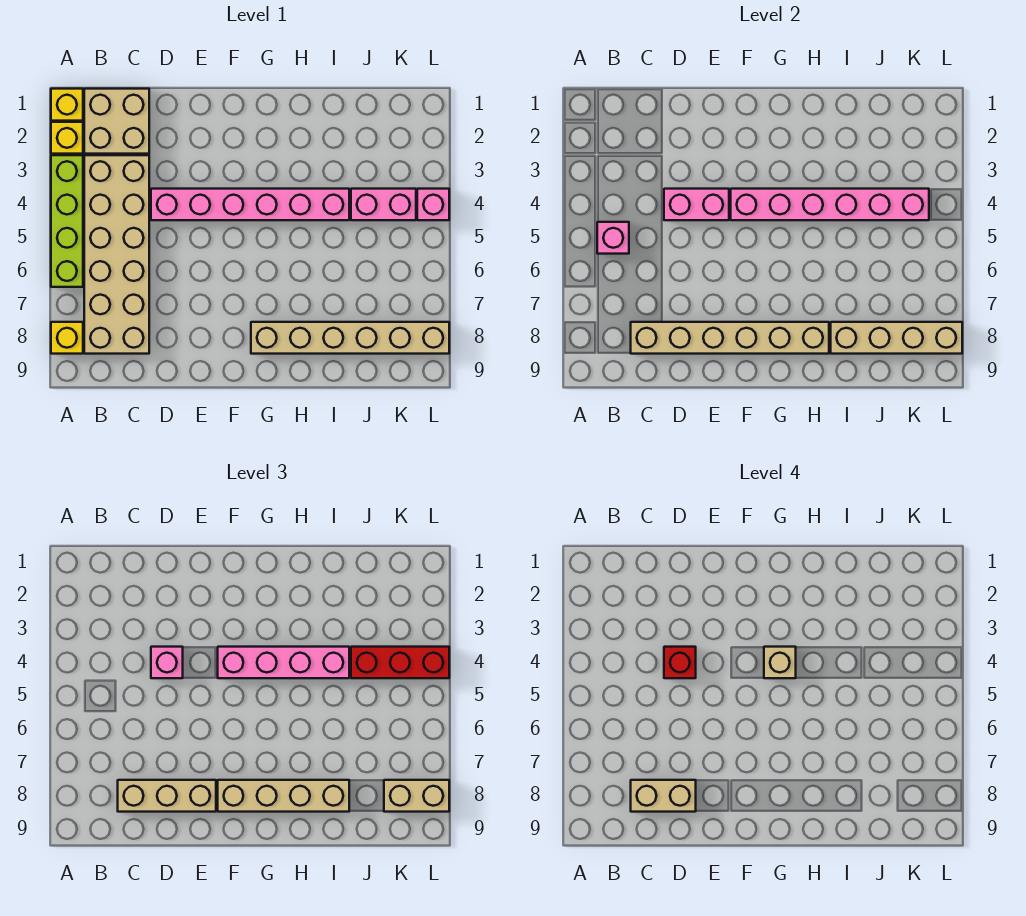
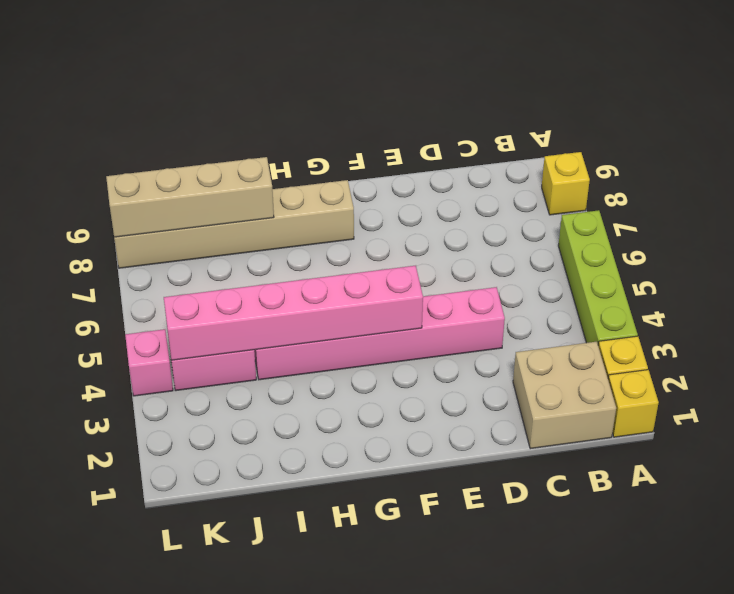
none -> tan brick B3:C8 level 1
none -> pink brick B5 level 2
none -> tan brick C8:H8 level 2

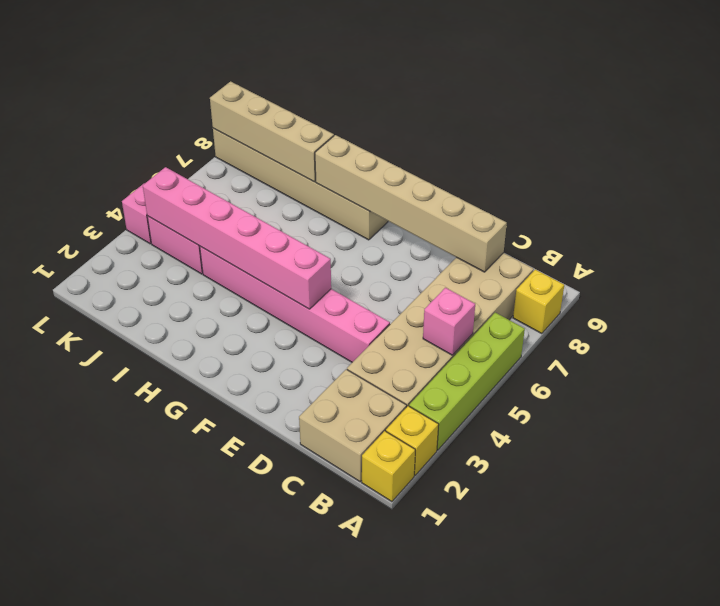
none -> pink brick D4:E4 level 2
none -> tan brick C8:E8 level 3
none -> pink brick D4 level 3

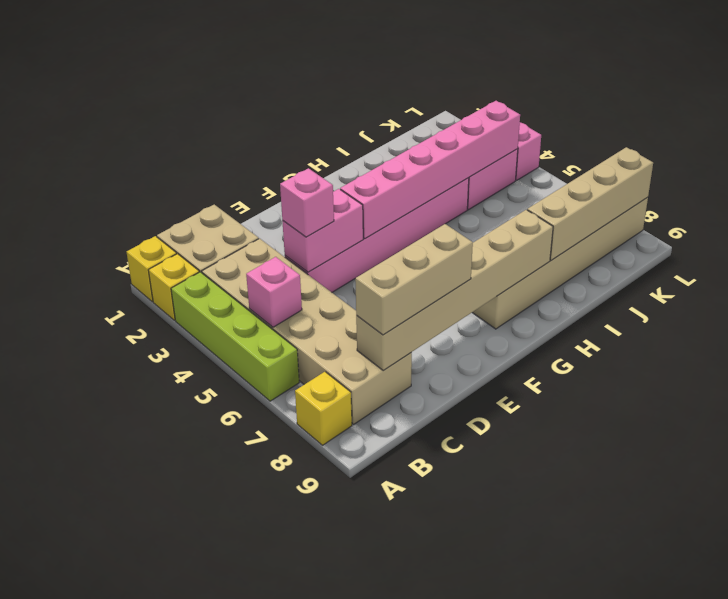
none -> pink brick F4:I4 level 3
none -> tan brick F8:I8 level 3
none -> red brick J4:L4 level 3

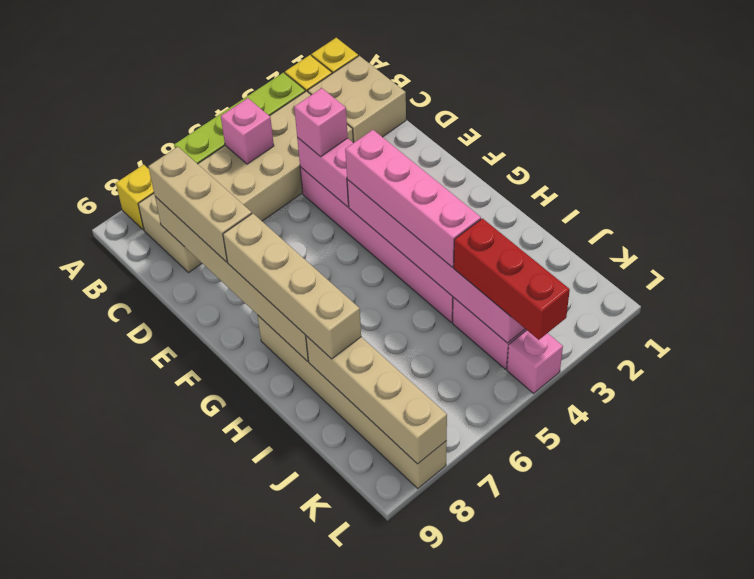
none -> tan brick K8:L8 level 3
none -> tan brick C8:D8 level 4
none -> red brick D4 level 4

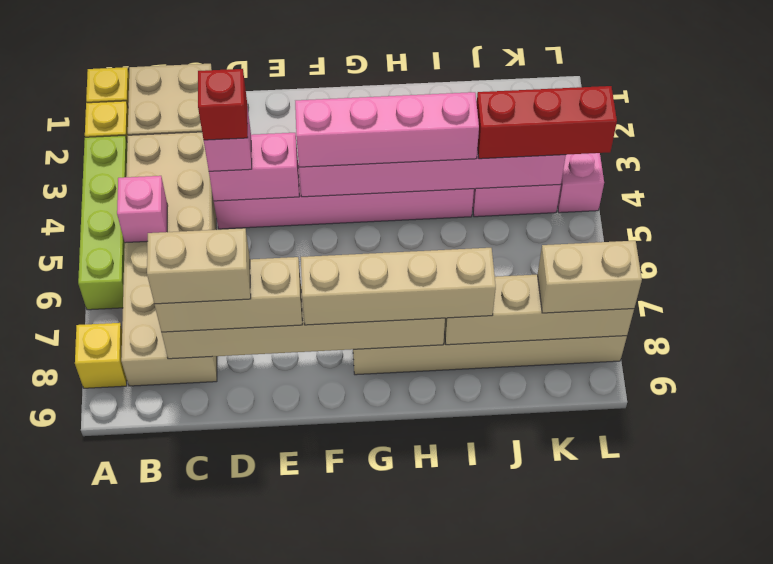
none -> tan brick G4 level 4

